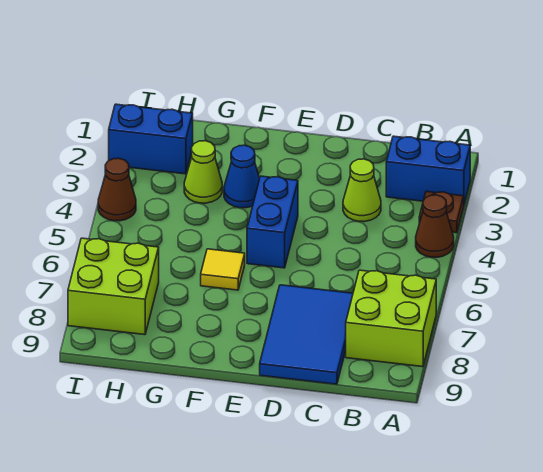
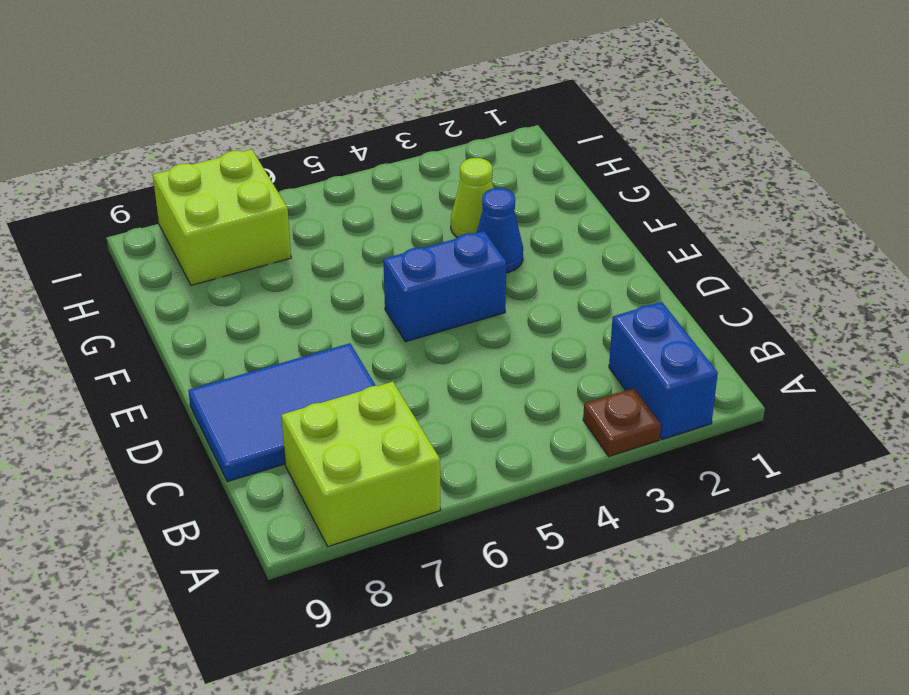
none -> brown cone A4 level 1
none -> lime cone C3 level 1
none -> yellow tile F6 level 1

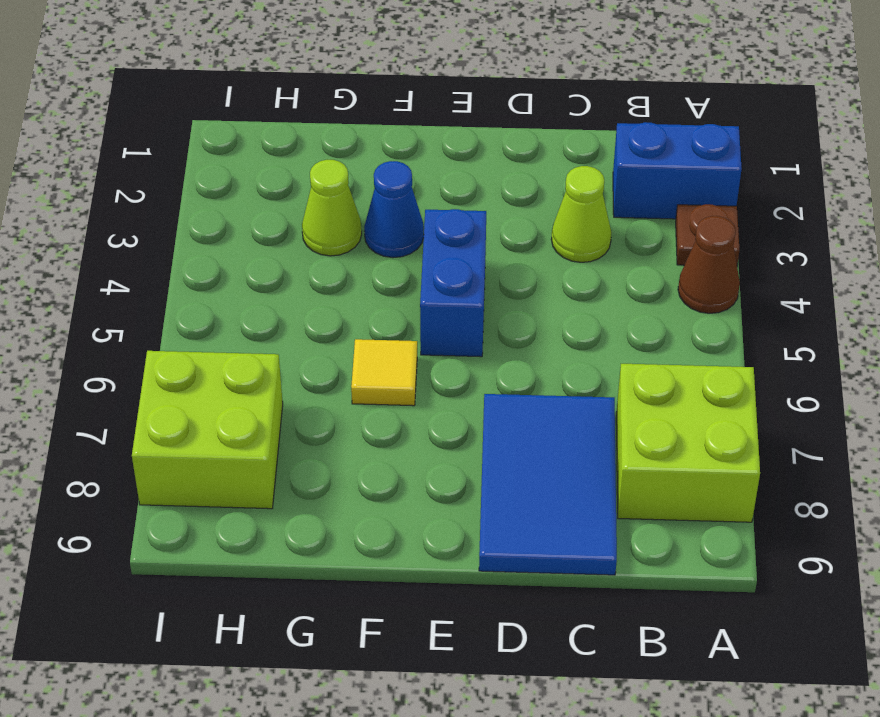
none -> blue brick H2:I2 level 1
none -> brown cone I4 level 1

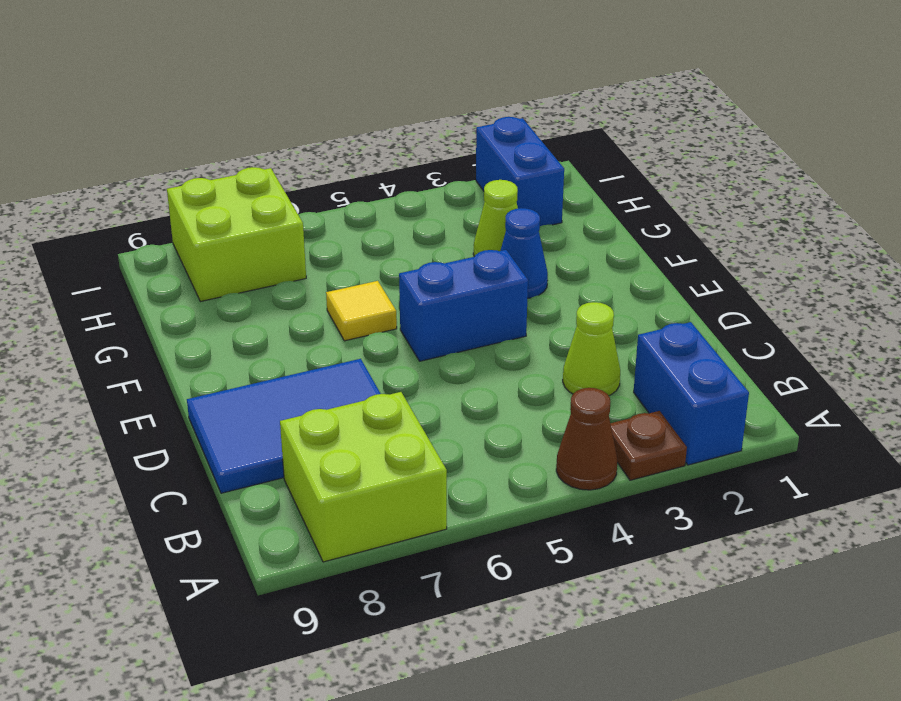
none -> brown cone I4 level 1

